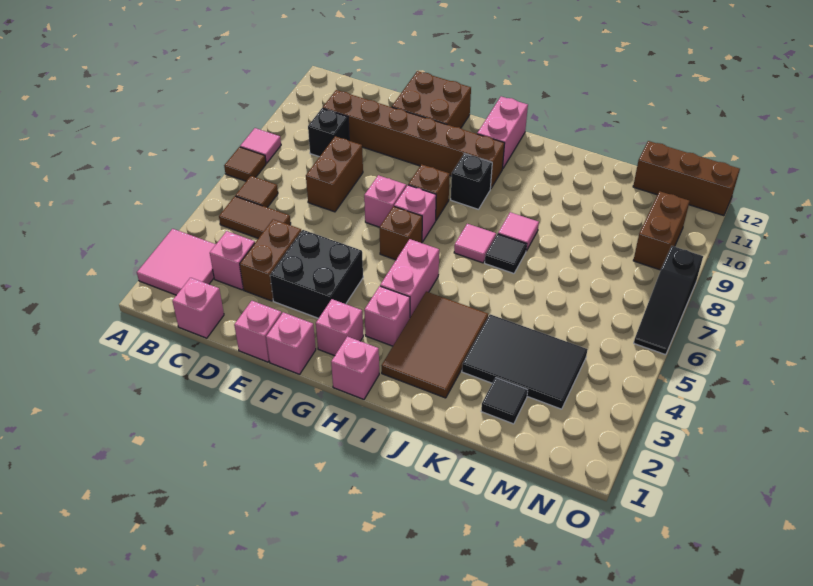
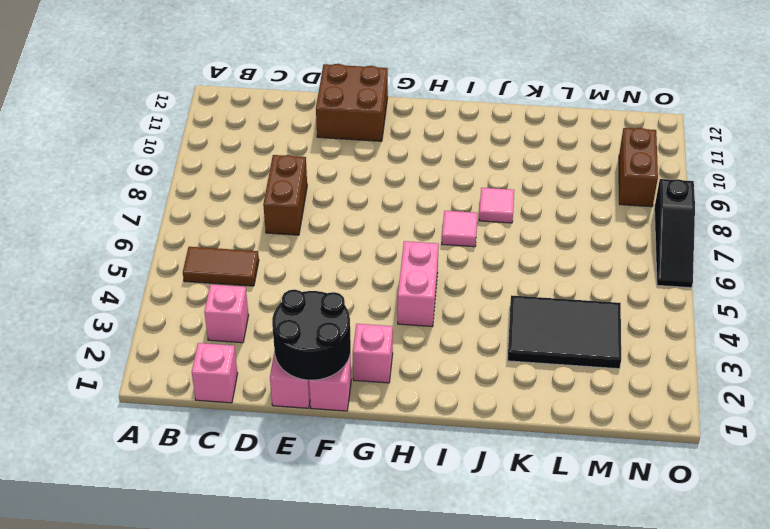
black round brick E1:F2 level 2 -> none
none -> pink tile A2:B3 level 1
none -> brown tile A7 level 1
none -> pink tile A8 level 1
none -> brown tile B6 level 1

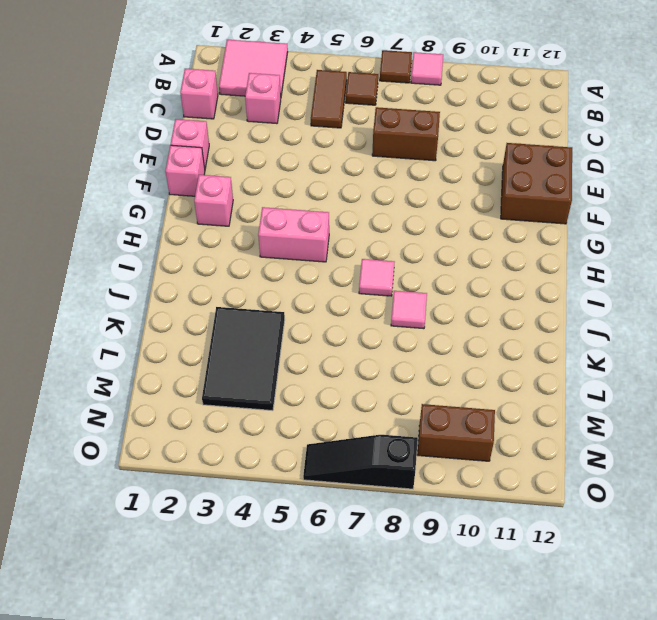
none -> black brick C9 level 1
none -> brown brick C10:H10 level 1
none -> brown brick D3:D4 level 1
none -> black brick E3:F4 level 1

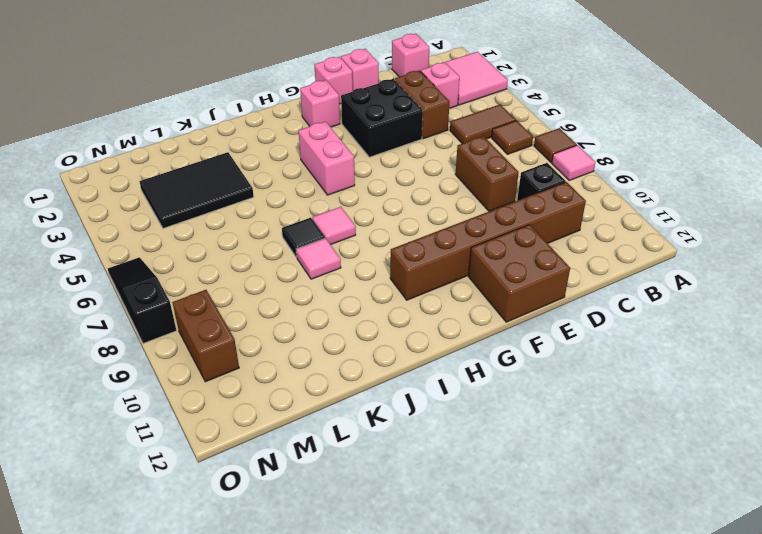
none -> pink brick F7 level 1
none -> brown brick G6 level 1
none -> pink brick G7 level 1
none -> brown brick G8 level 1

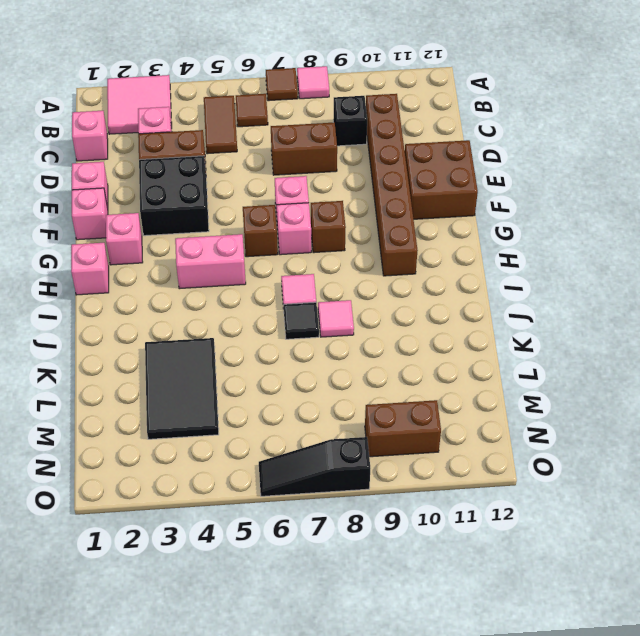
none -> pink brick H3 level 1
none -> black brick H9 level 1
none -> pink brick H11:H12 level 1
none -> brown tile I2:J4 level 1

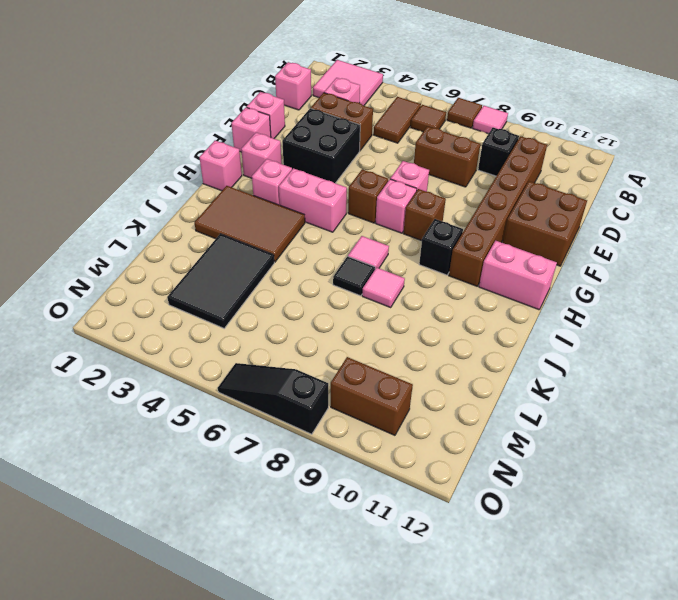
none -> black tile L2 level 1
none -> brown brick M12:O12 level 1

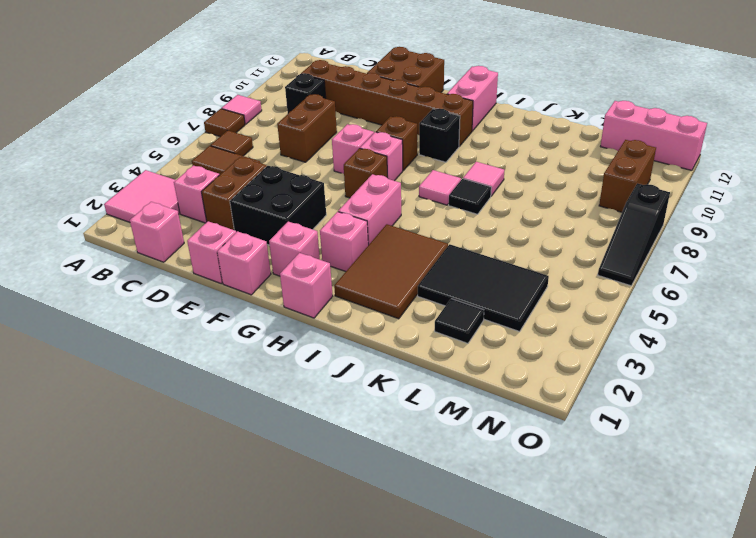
pink brick M12:O12 level 1 -> brown brick M12:O12 level 1

